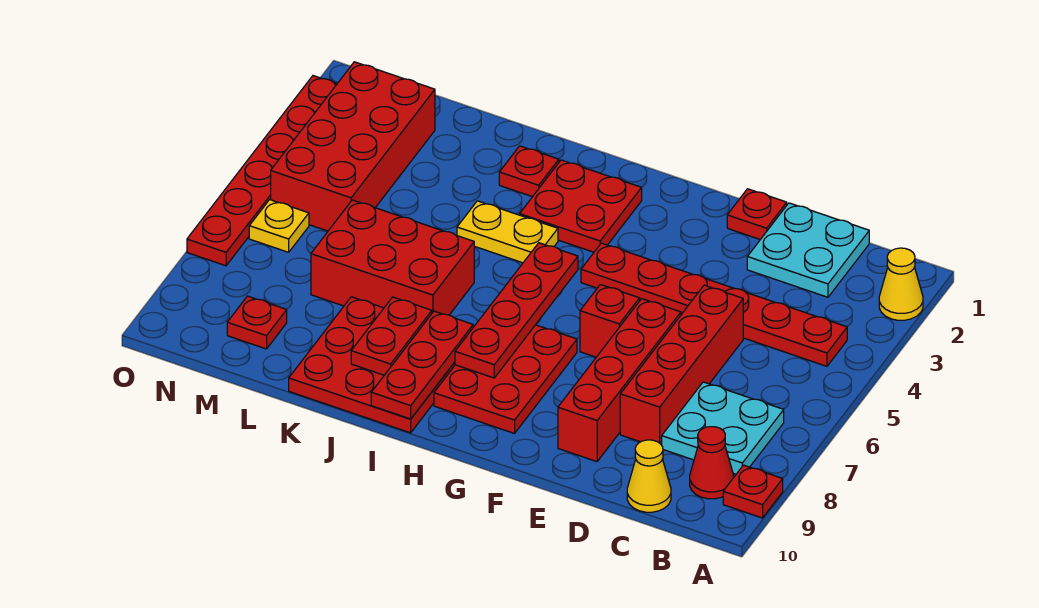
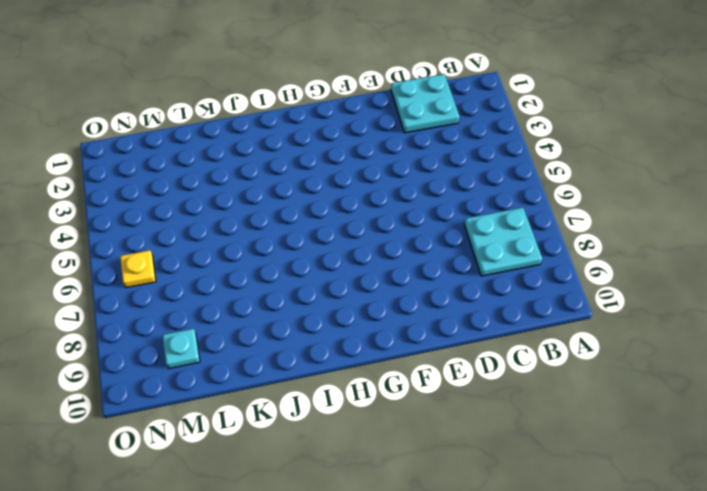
cyan plate M9 level 1 -> red plate M9 level 1
none -> yellow cone A2 level 1
none -> red plate A9 level 1
none -> red plate B4:G4 level 1

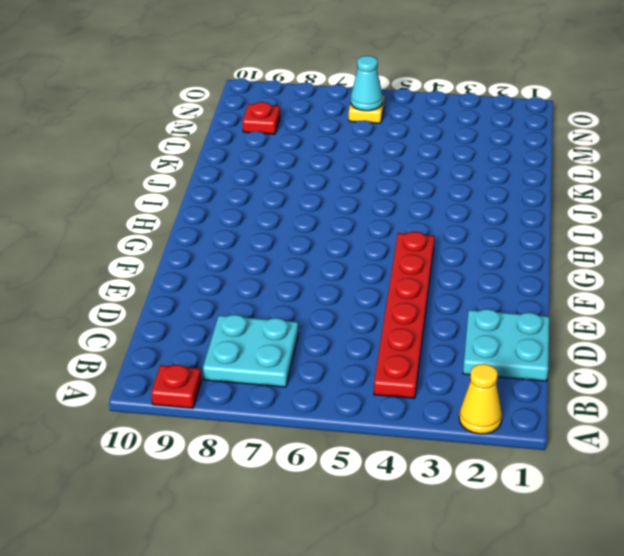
cyan cone N6 level 2 -> none
none -> red cone B9 level 1
none -> yellow cone C10 level 1
none -> red brick D5:D8 level 1

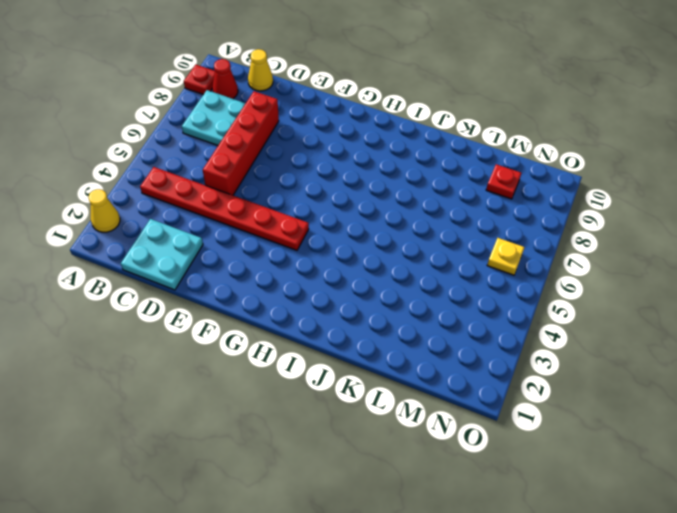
none -> red plate E1 level 1
none -> red brick E6:E9 level 1
none -> red brick F6 level 1

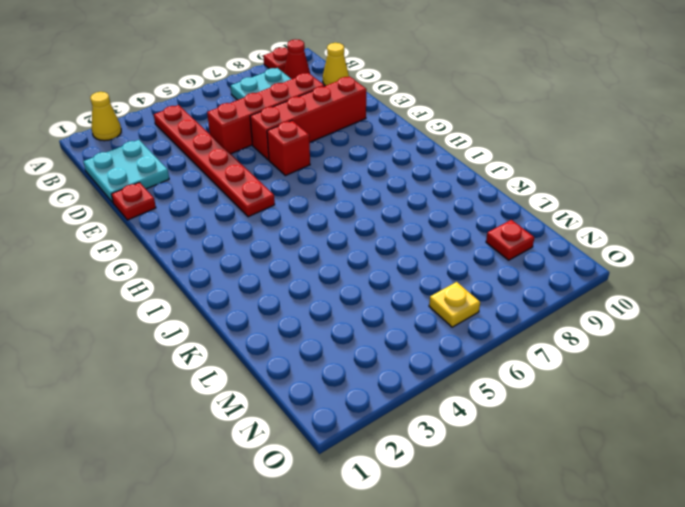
none -> red plate G7:H9 level 1
none -> red plate H2:I3 level 1
none -> yellow plate I4:J4 level 1

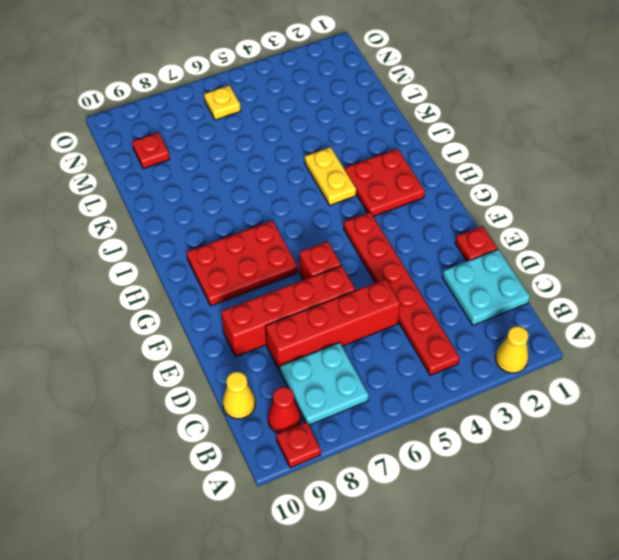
none -> red plate I8:K10 level 1
none -> red plate J2 level 1
none -> red brick J6:L7 level 1

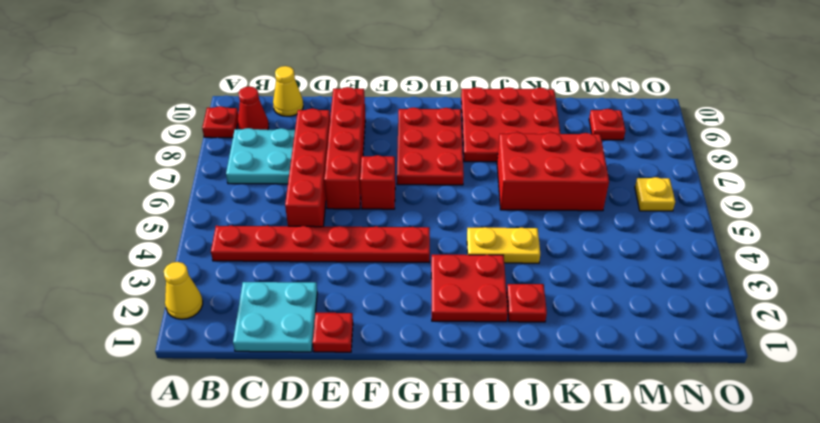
none -> red brick M2:N5 level 1
none -> red plate O2:O7 level 1
none -> red plate H5:H8 level 2

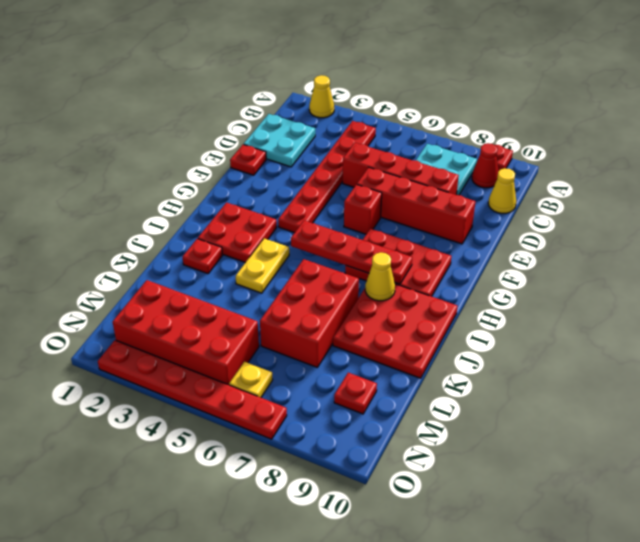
yellow cone I8 level 2 -> red plate I8:I10 level 2
none -> red plate J8:J9 level 2

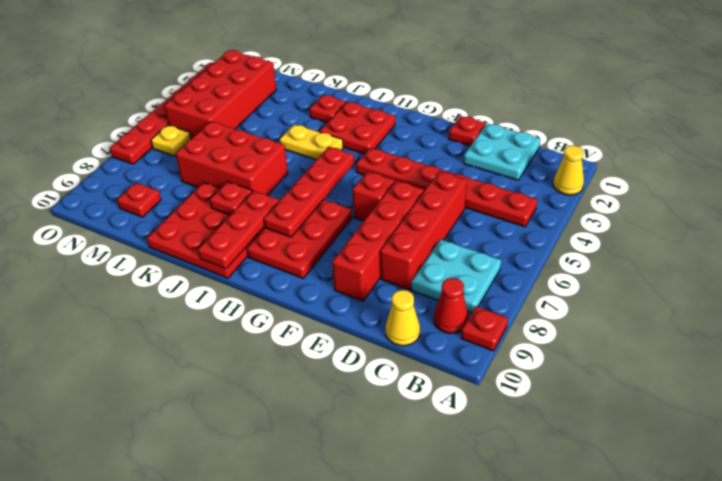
red plate J8 level 2 -> red plate J8:J9 level 2

